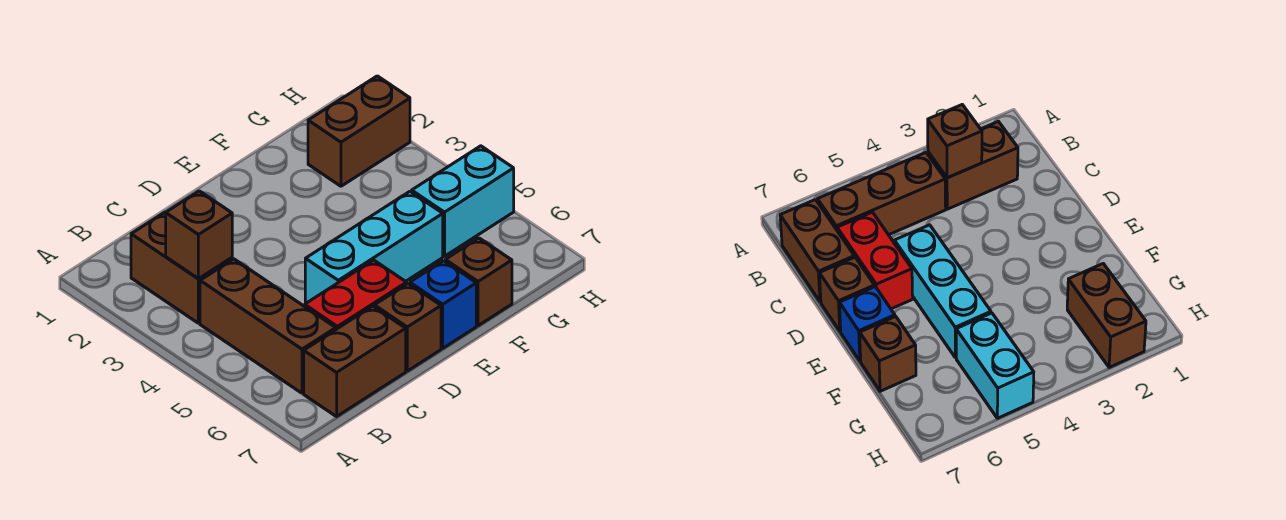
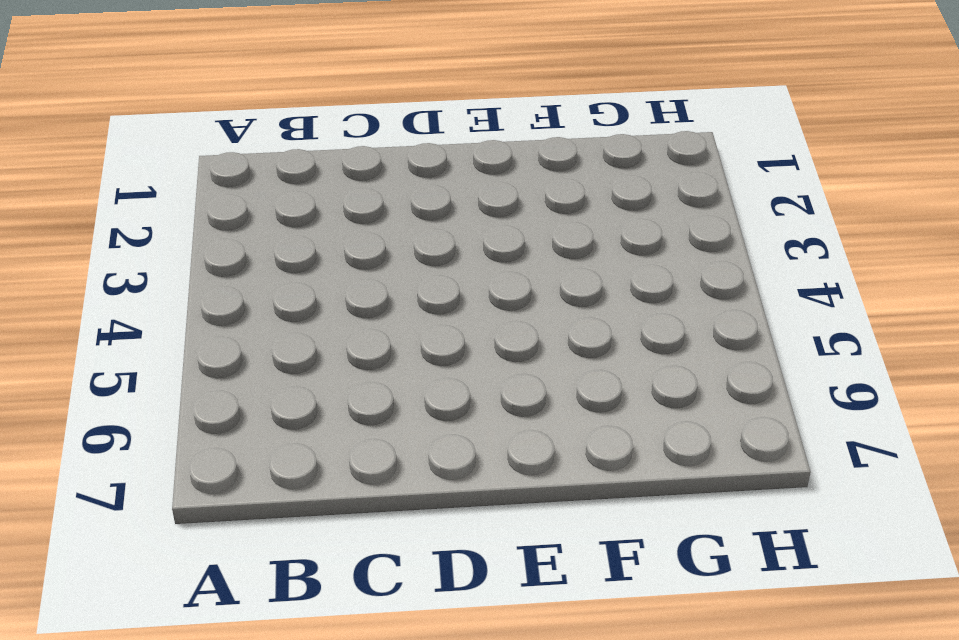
none -> brown brick B2:B3 level 1
none -> brown brick B4:B6 level 1

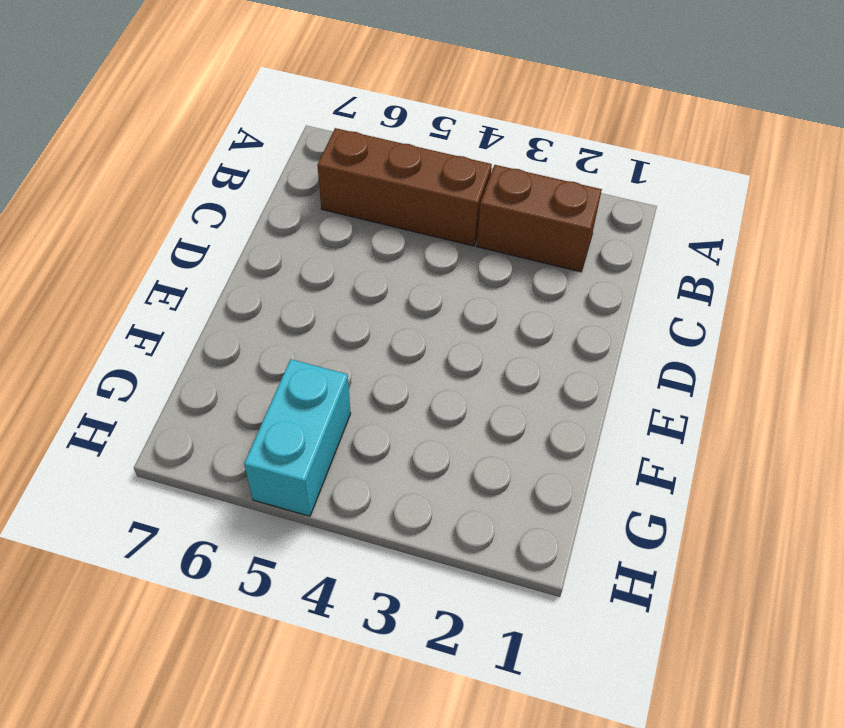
none -> brown brick B7:C7 level 1
none -> red brick C6:D6 level 1

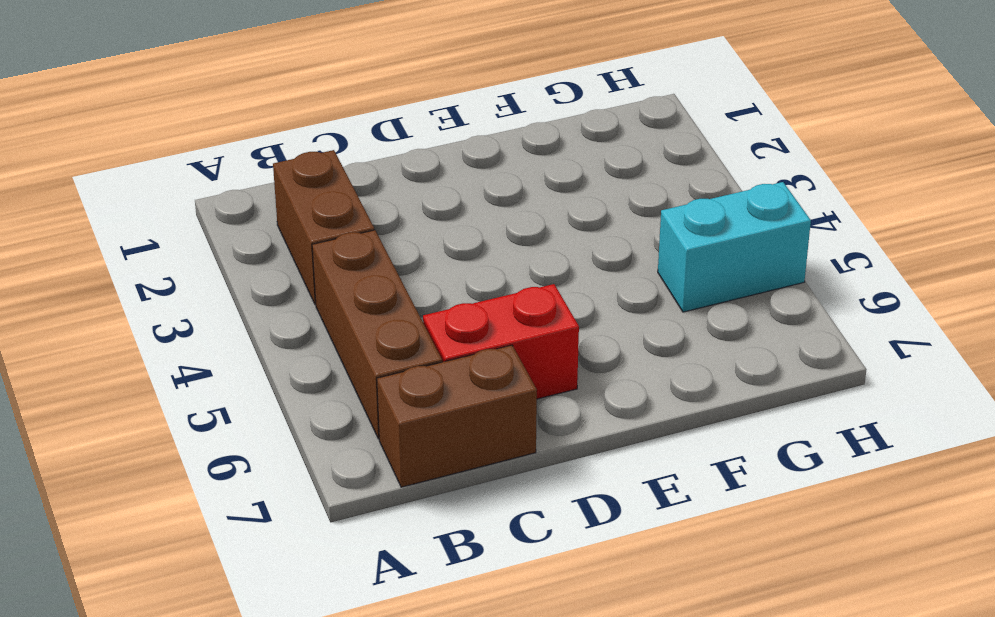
none -> cyan brick D5:F5 level 1
none -> brown brick D7 level 1

